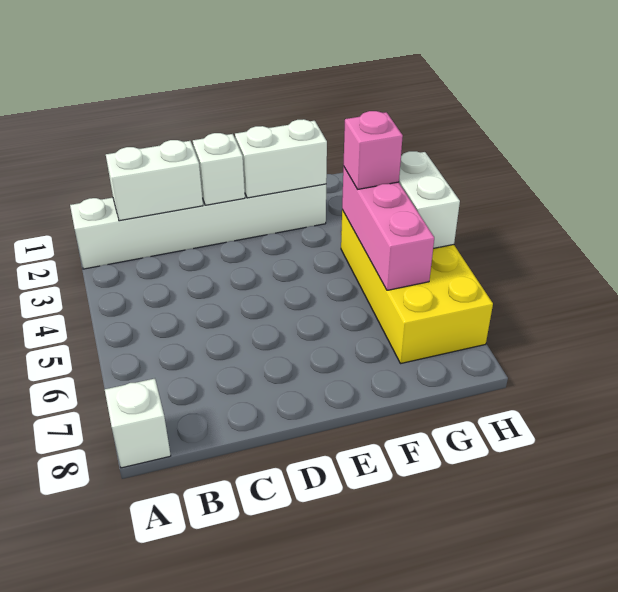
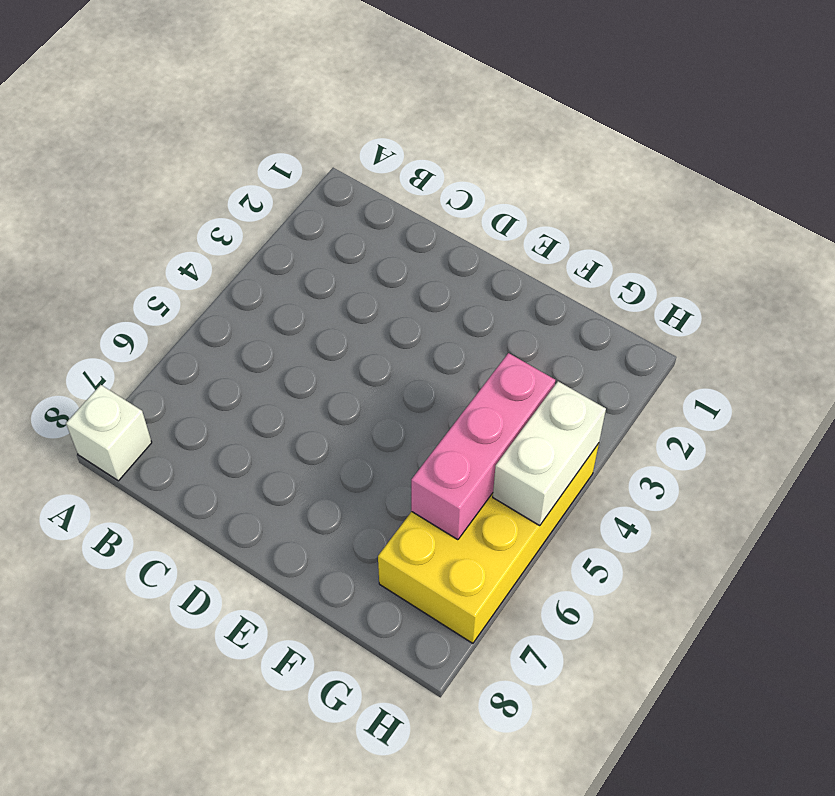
none -> white brick A2:F2 level 1
none -> white brick B2:C2 level 2

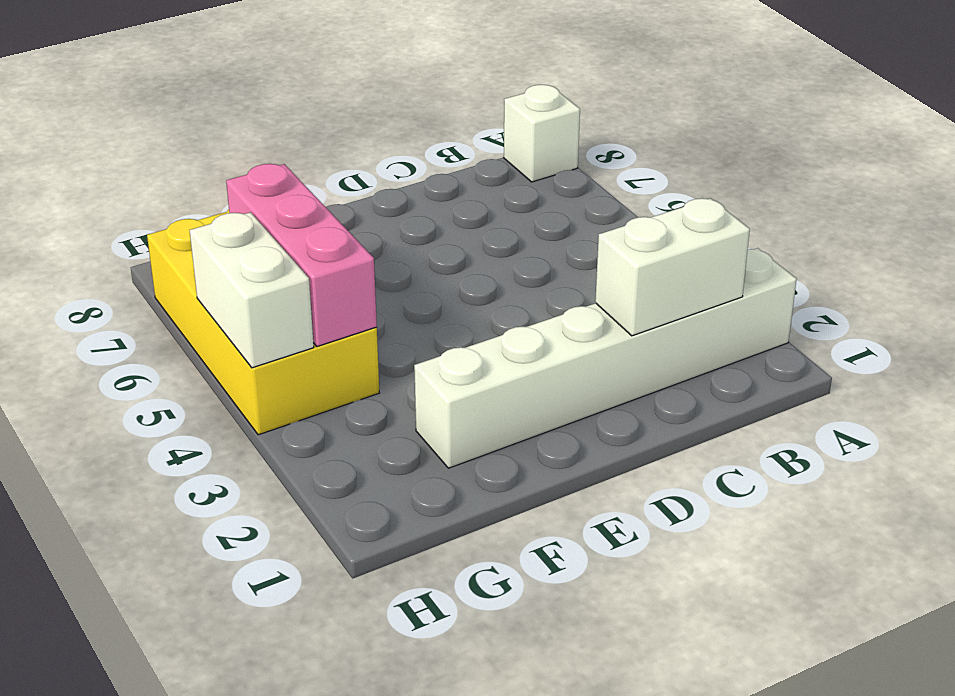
none -> white brick D2 level 2
none -> white brick E2:F2 level 2

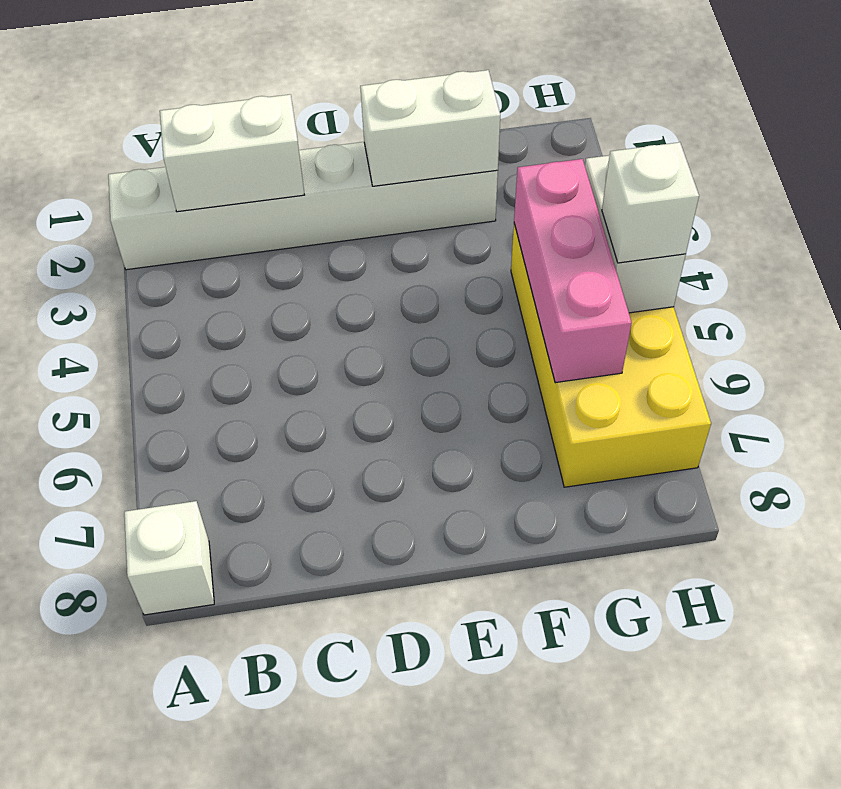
white brick H5 level 3 -> white brick D2 level 2
none -> pink brick G4 level 3

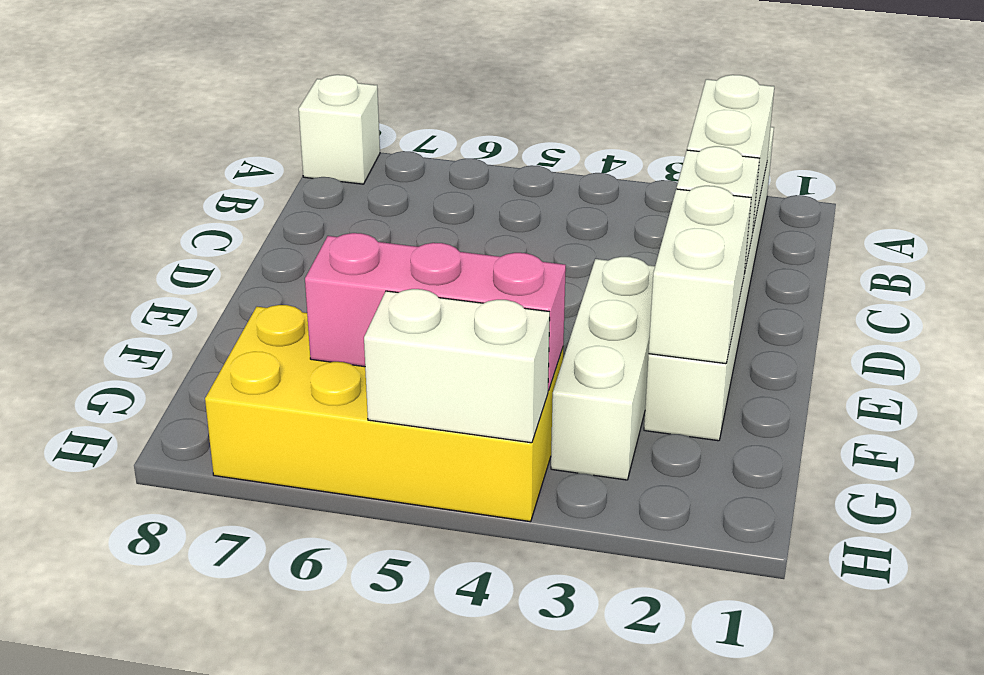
white brick E3:G3 level 1 -> none
none -> pink brick G4 level 3

